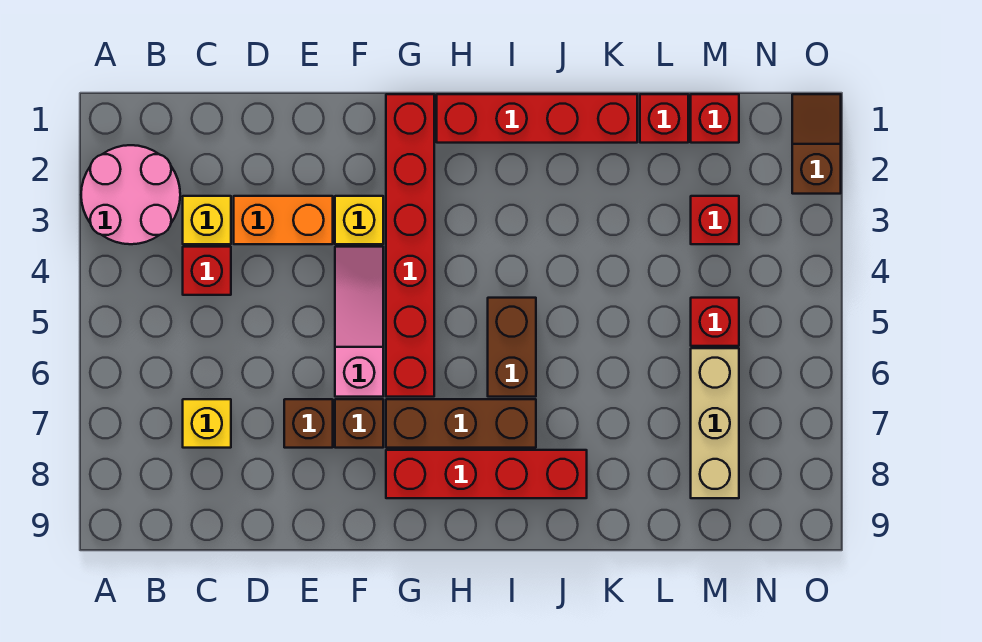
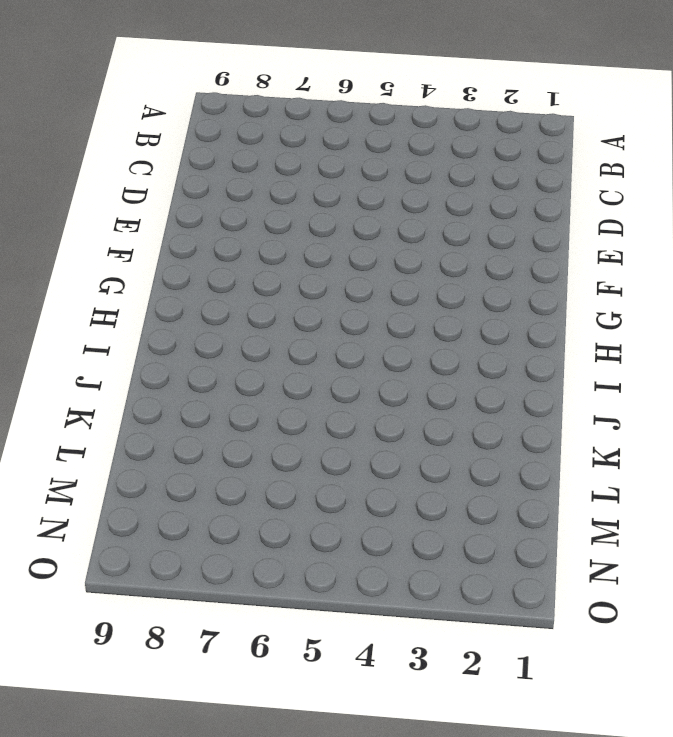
none -> pink round brick A2:B3 level 1
none -> yellow brick C3 level 1
none -> red brick C4 level 1

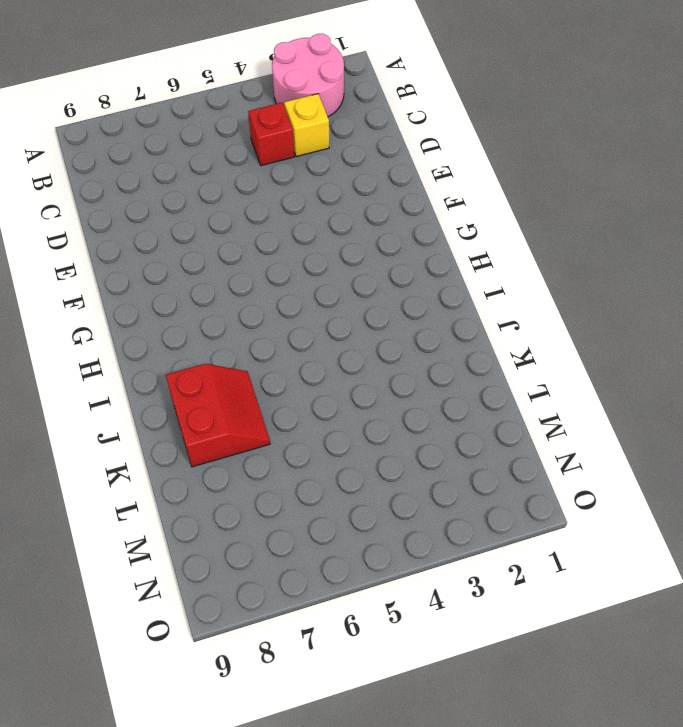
red slope J7:K8 level 1 top 8 -> red brick G8:J8 level 1
none -> yellow brick C7 level 1
none -> orange brick D3:E3 level 1
none -> brown brick E7 level 1

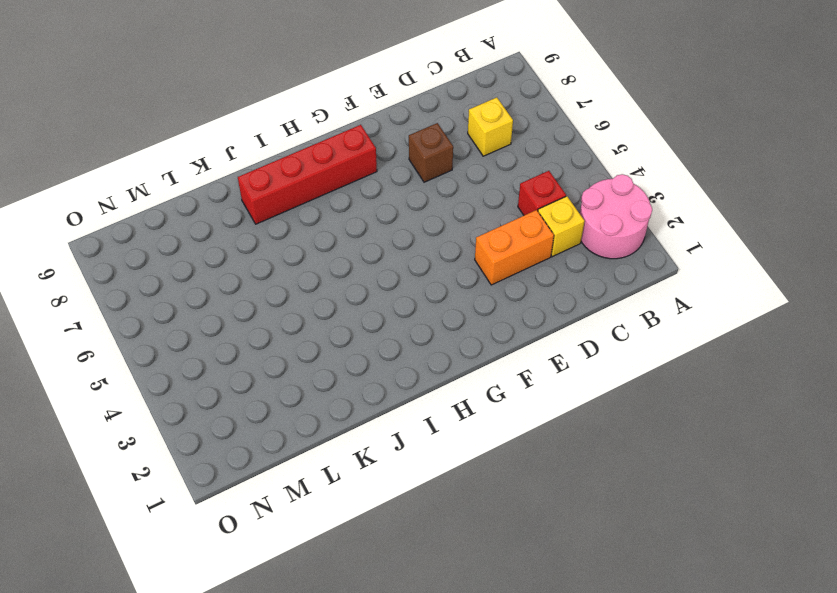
none -> yellow brick F3 level 1
none -> pink slope F4:F6 level 1 top 6
none -> brown brick F7 level 1

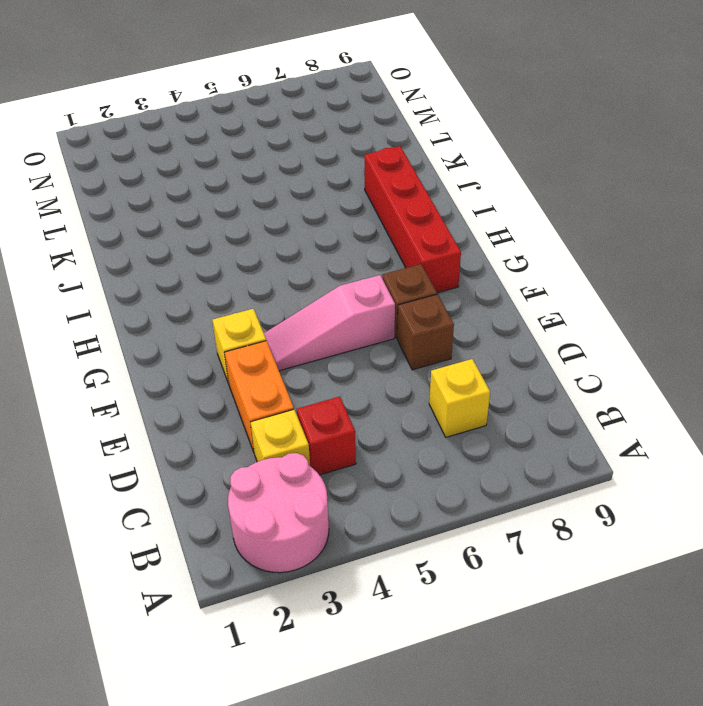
none -> red brick G1:G6 level 1
none -> brown brick G7:I7 level 1
none -> red brick H1:K1 level 1

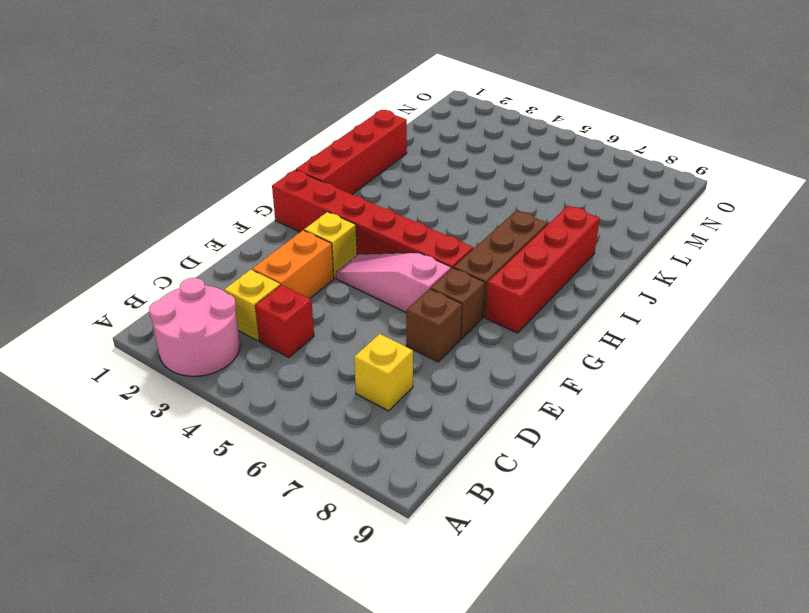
none -> brown brick I5:I6 level 1
none -> red brick L1 level 1
none -> red brick M1 level 1

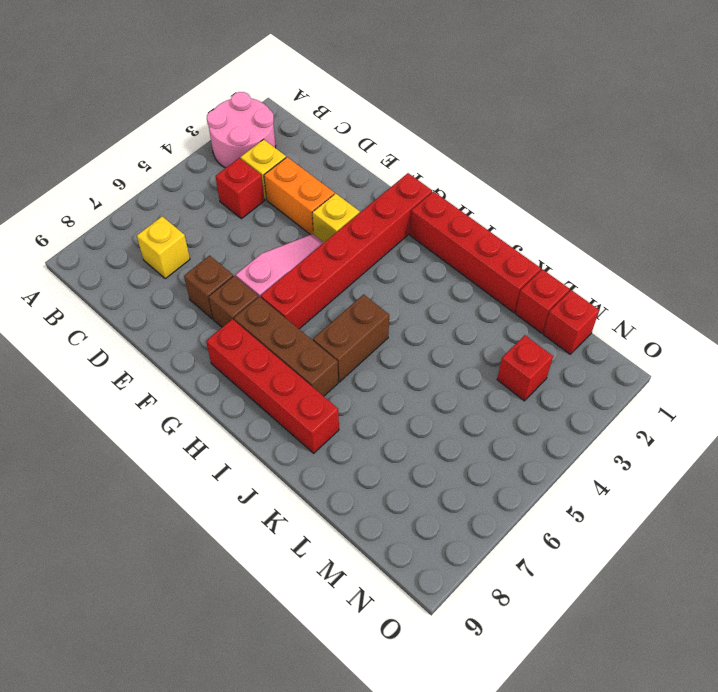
none -> red brick M5 level 1
none -> tan brick M6:M8 level 1
none -> brown slope O1:O2 level 1 top 2

